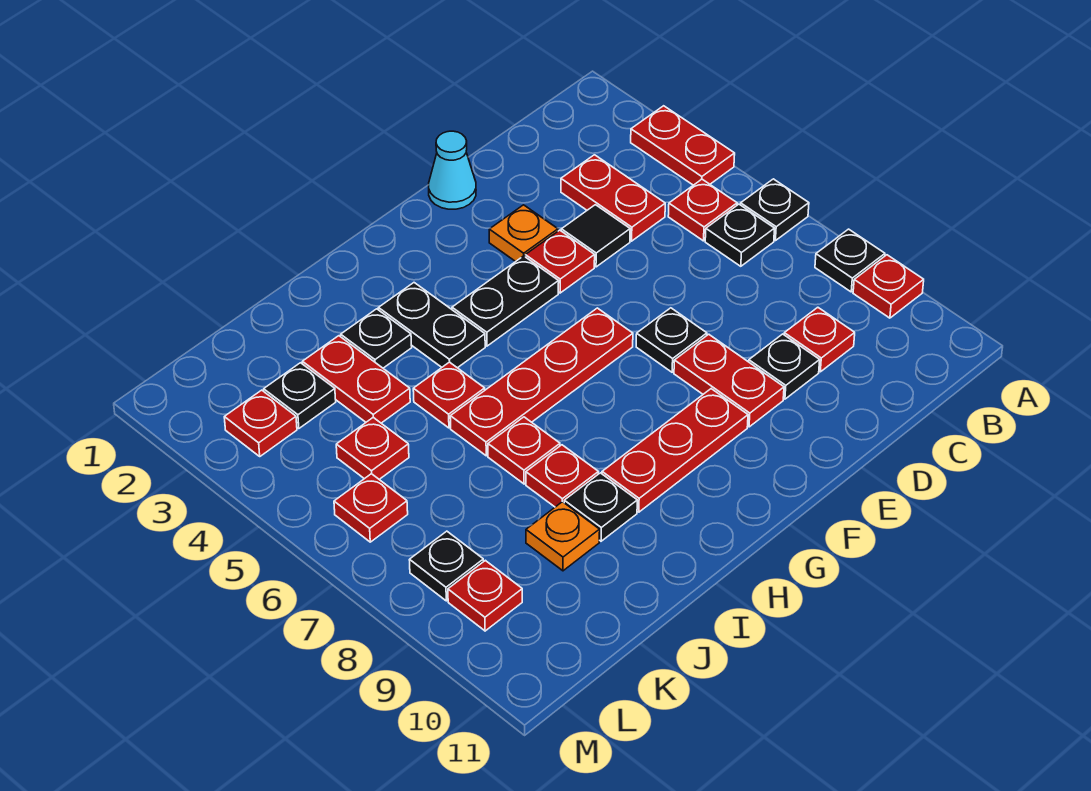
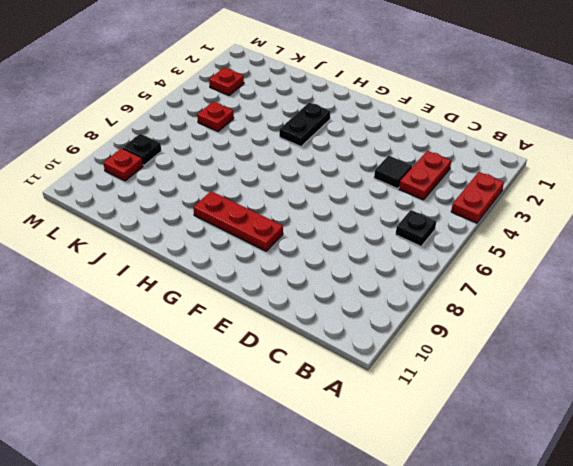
none -> black plate A6 level 1
none -> black plate A8 level 1
none -> red plate A9 level 1
none -> red plate B5 level 1

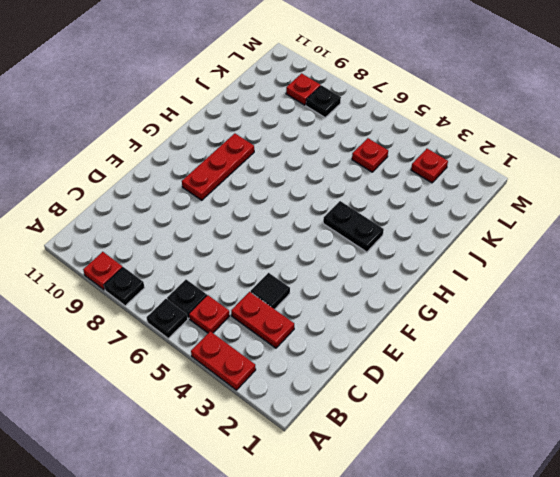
none -> red plate C9 level 1
none -> black plate D9 level 1
none -> cyan cone E1 level 1
none -> orange plate E3 level 1

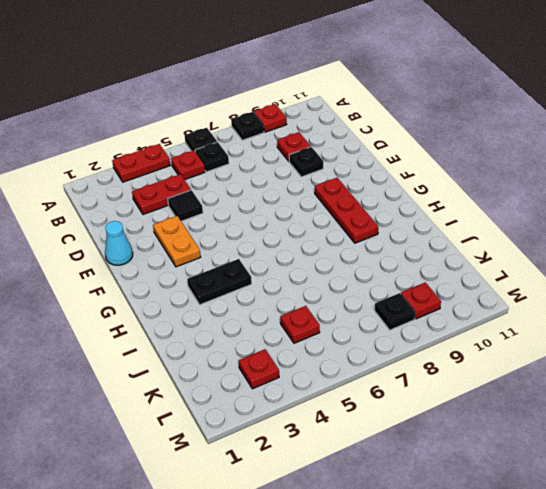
orange plate E3:F3 level 1 -> orange plate E3 level 1
none -> red plate E4 level 1
none -> black plate E7 level 1
none -> red plate E8:E9 level 1
none -> black plate F4:G4 level 1

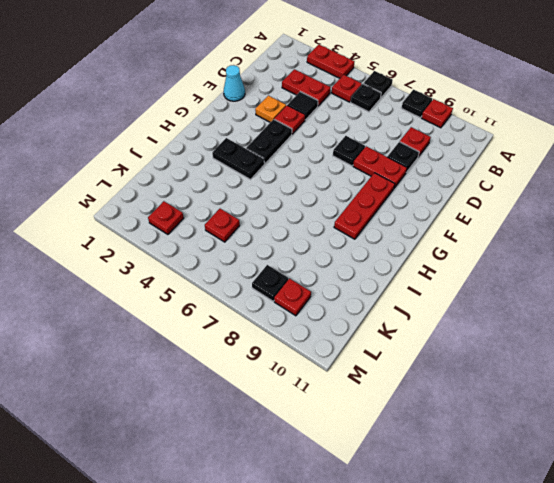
none -> red plate F6:I6 level 1
none -> black plate I3 level 1
none -> red plate I5 level 1
none -> red plate I7 level 1

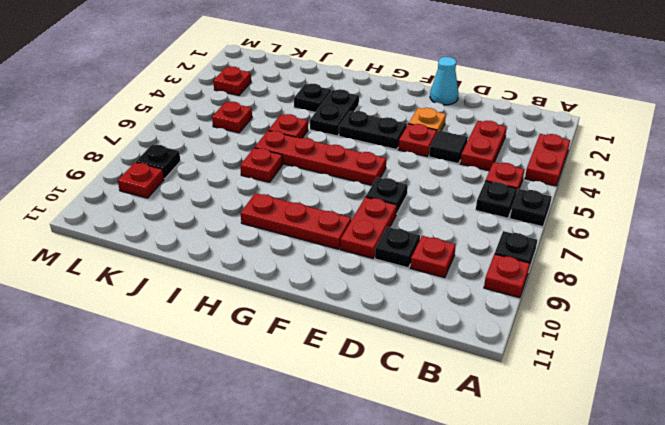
none -> red plate I8 level 1
none -> black plate I9 level 1
none -> red plate J3:J4 level 1
none -> orange plate J9 level 1

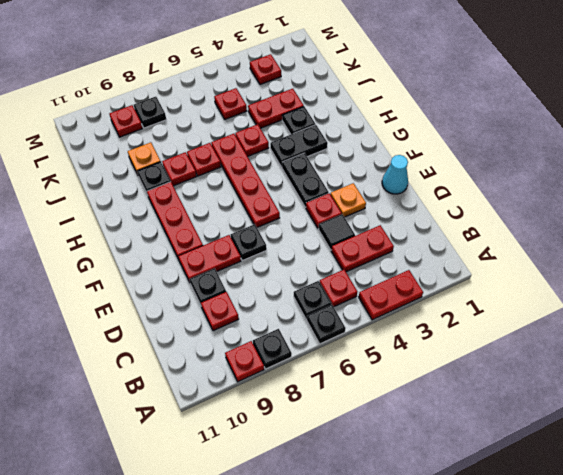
none -> black plate K3 level 1
none -> red plate L6 level 1

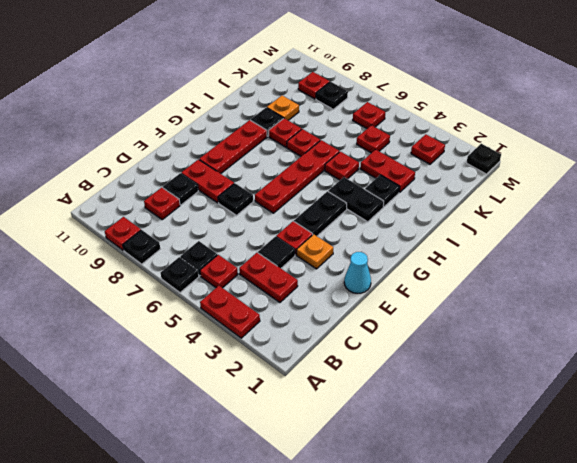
black plate M1 level 1 -> black plate K3 level 1

